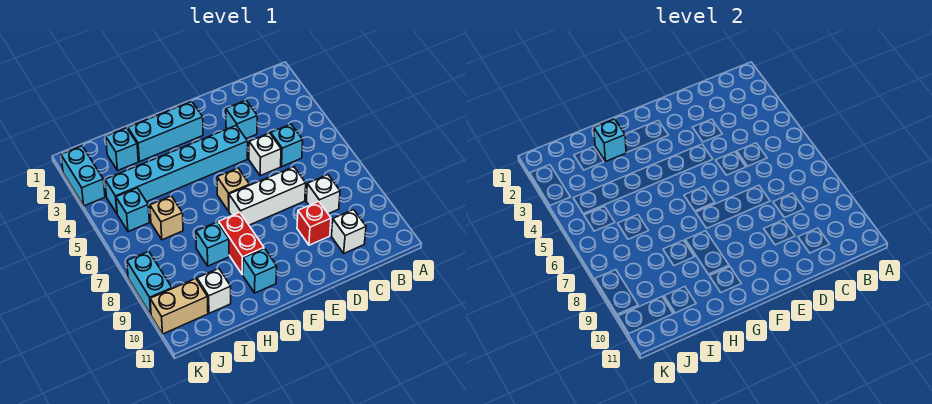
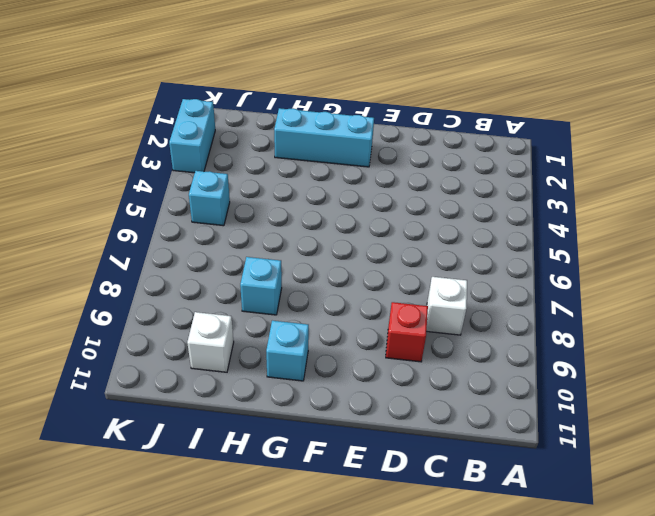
none -> cyan brick C5 level 1
none -> white brick C10 level 1
none -> cyan brick D3 level 1

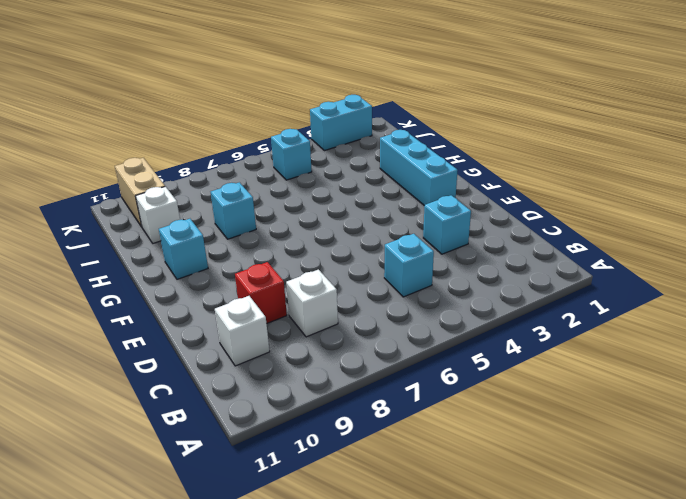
none -> white brick D5 level 1
none -> white brick D7:F7 level 1
none -> cyan brick E4:J4 level 1

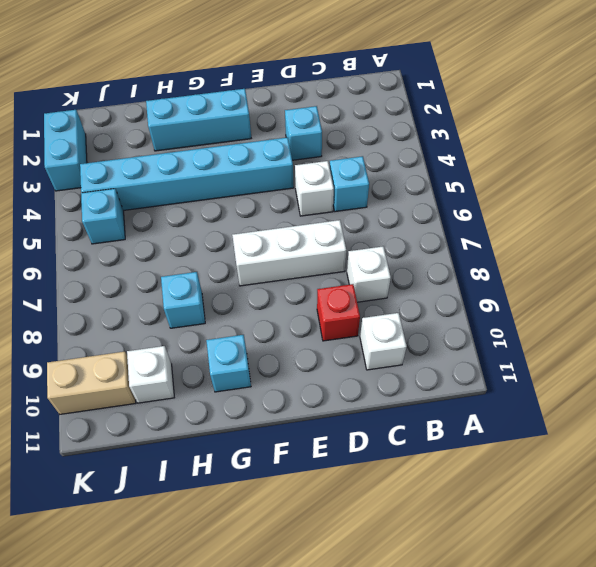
none -> tan brick F6 level 1
none -> red brick G8:G9 level 1
none -> cyan brick I2 level 1

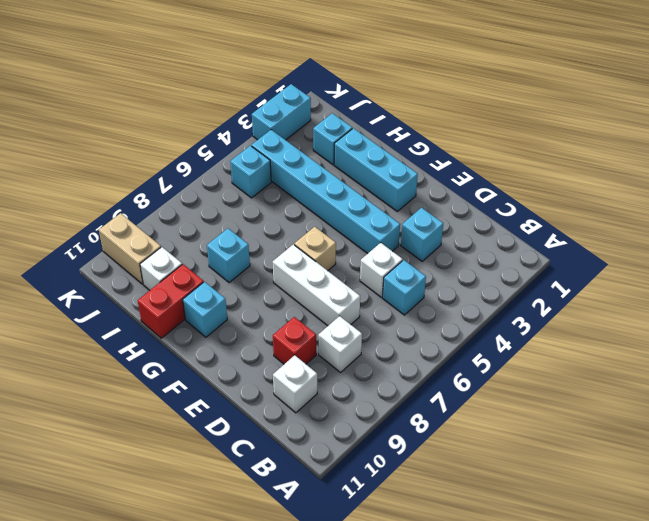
red brick H10:H11 level 1 -> red brick G8:G9 level 1
none -> tan brick I6 level 1
none -> cyan brick K8:K9 level 1
none -> cyan brick H2 level 2

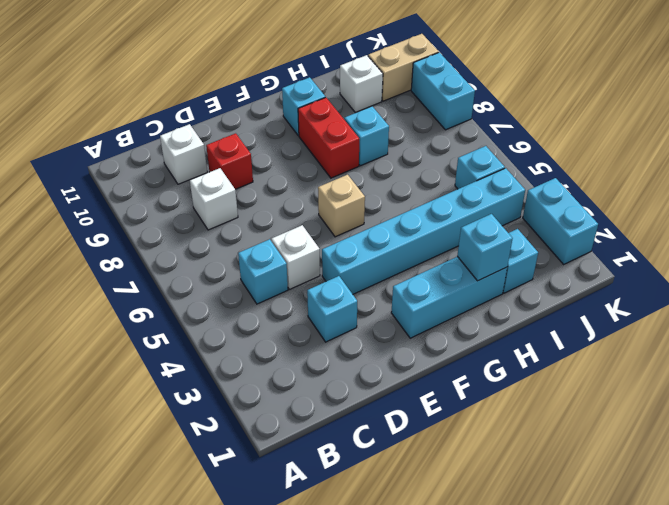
none -> white brick D7:F7 level 1
none -> tan brick I6 level 1

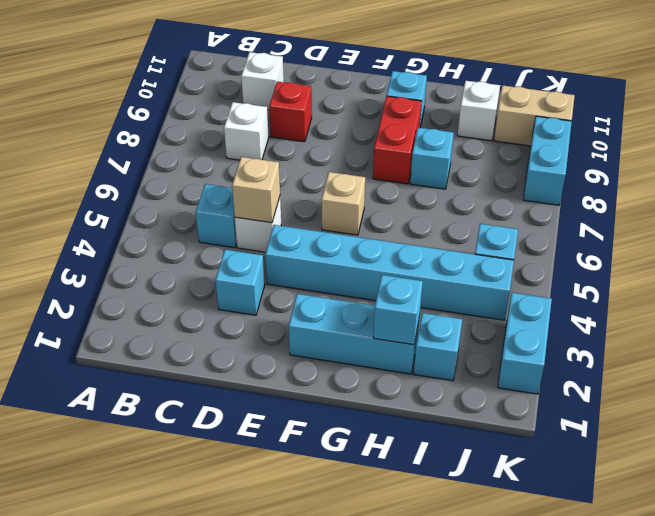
tan brick D5 level 2 -> tan brick I6 level 1
none -> white brick D7:F7 level 1

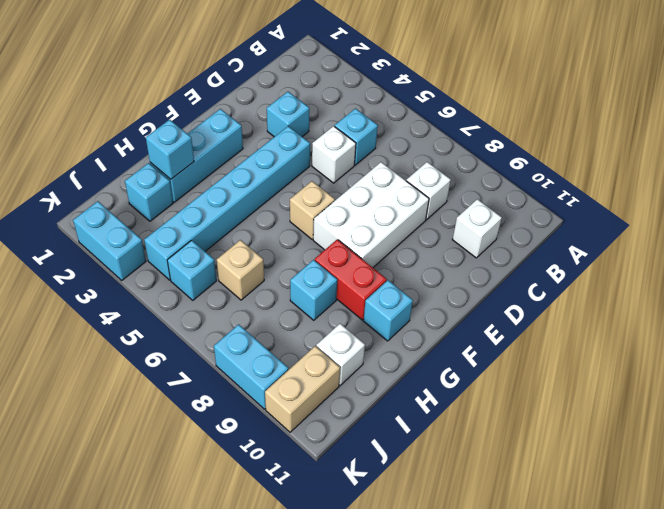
white brick D7:F8 level 1 -> white brick D7:F7 level 1
none -> red brick D9 level 1

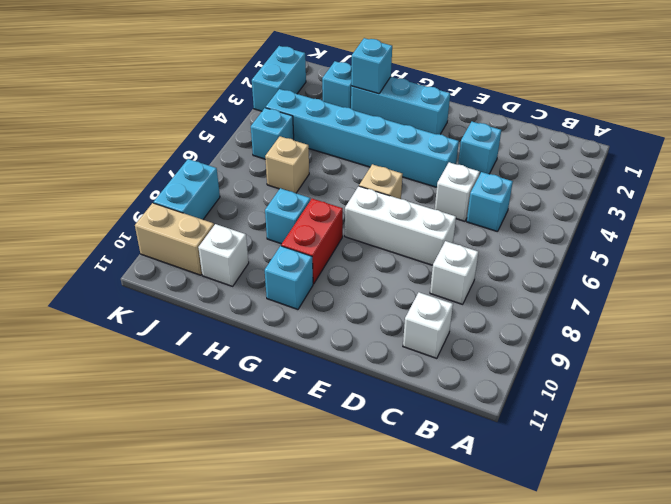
none -> red brick D9 level 1

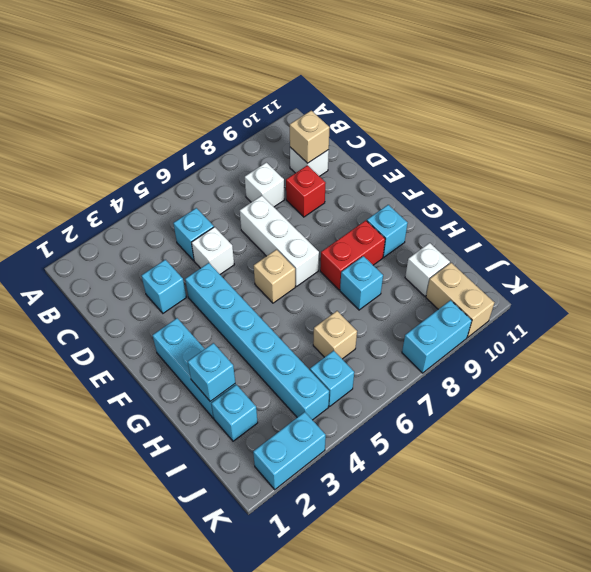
tan brick C10 level 2 -> none

